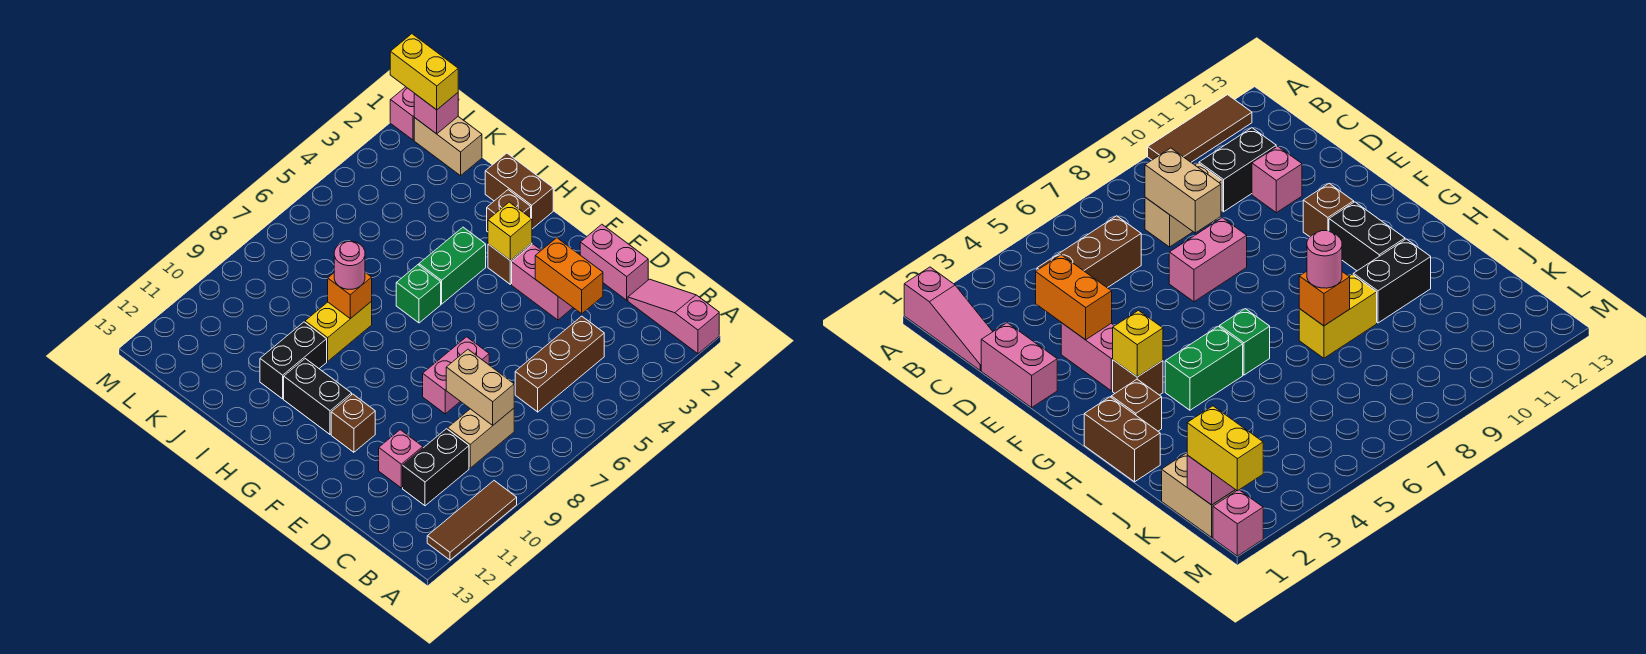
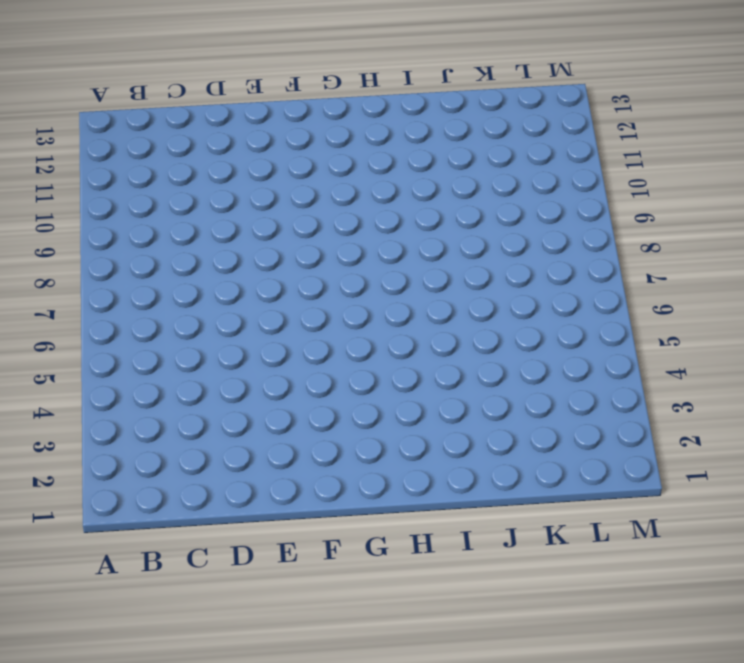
none -> pink slope A1:C1 level 1 top A
none -> brown tile A10:A12 level 1
none -> brown brick C4:C6 level 1

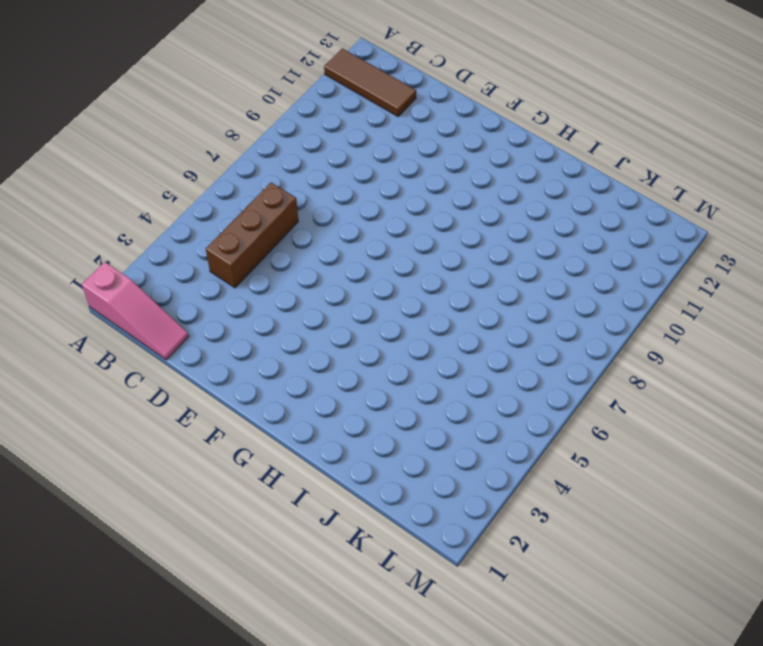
brown tile A12:C12 level 1 -> brown tile A10:A12 level 1
none -> tan brick C8:C9 level 1
none -> black brick C10:C11 level 1
none -> pink brick D1:E1 level 1

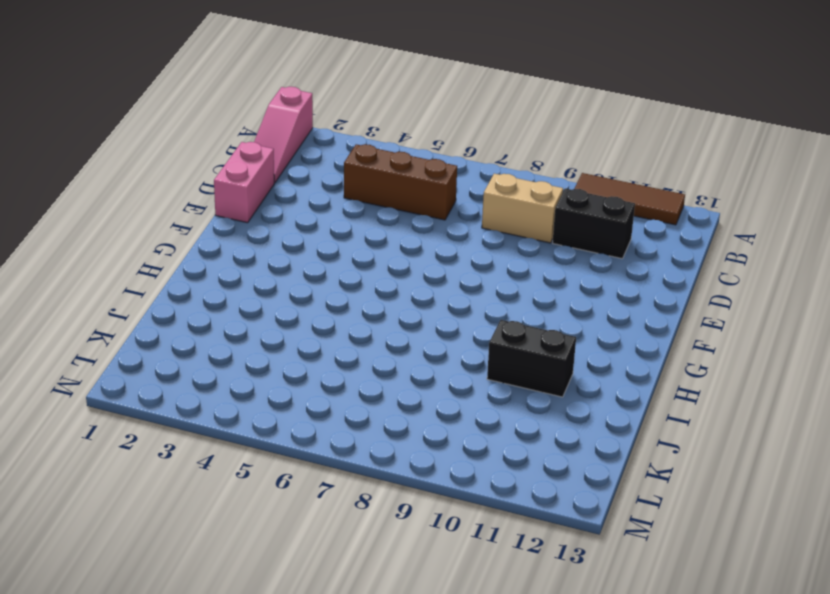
none -> pink brick D11 level 1
none -> pink brick E3:F3 level 1
none -> pink brick E7:E8 level 1

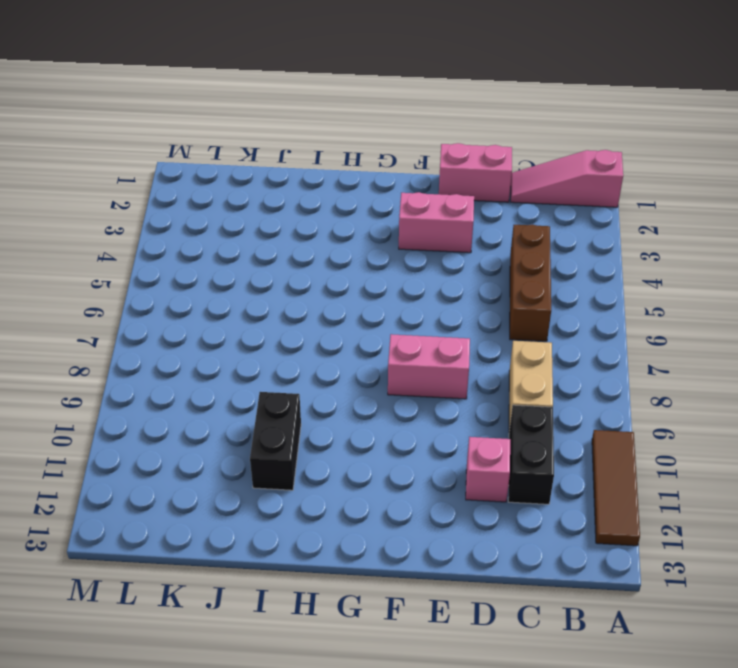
pink brick E8:F8 level 1 -> pink brick E7:E8 level 1
none -> brown brick F11 level 1
none -> brown brick G3 level 1
none -> black brick G11:H11 level 1

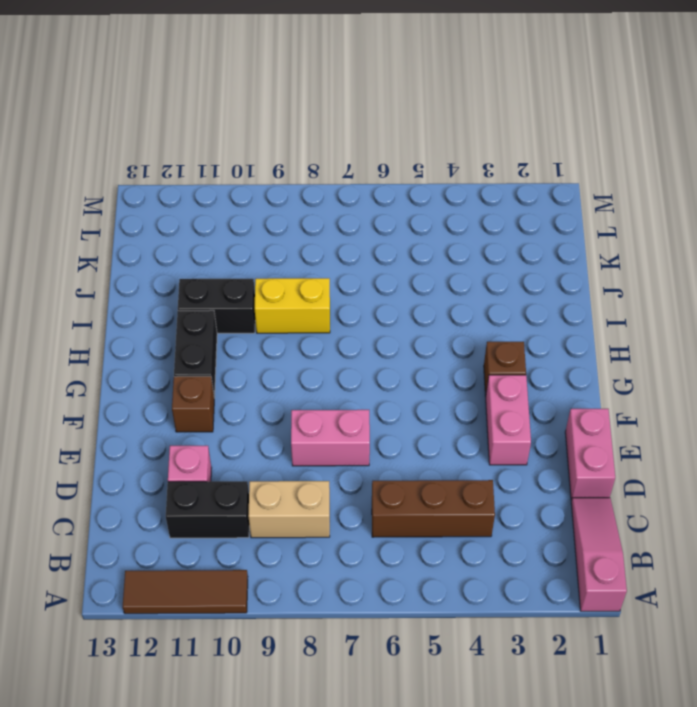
none -> brown brick H1:I1 level 1
none -> brown brick H2 level 1
none -> green brick H4:H5 level 1

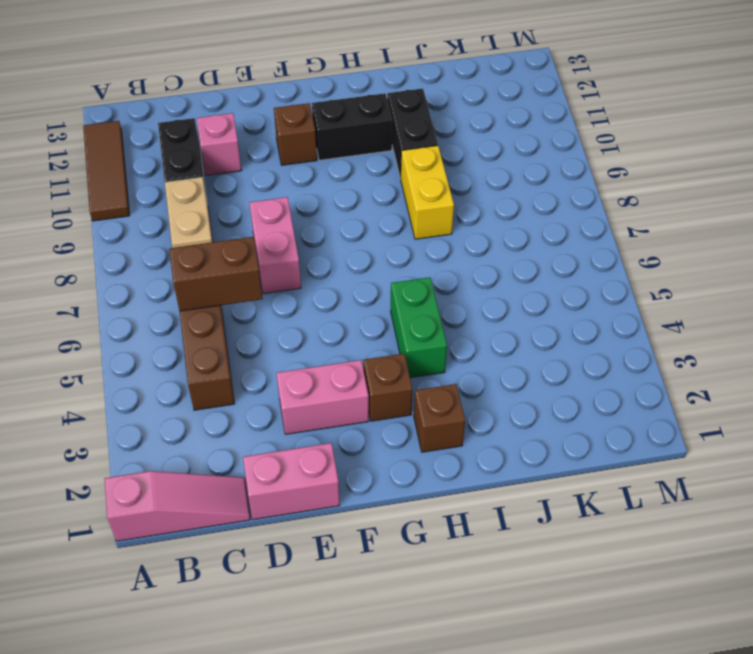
brown brick C6:D6 level 2 -> brown brick H1:I1 level 1
none -> green brick H6 level 1
none -> tan brick K1:L1 level 1
none -> pink brick M1 level 1

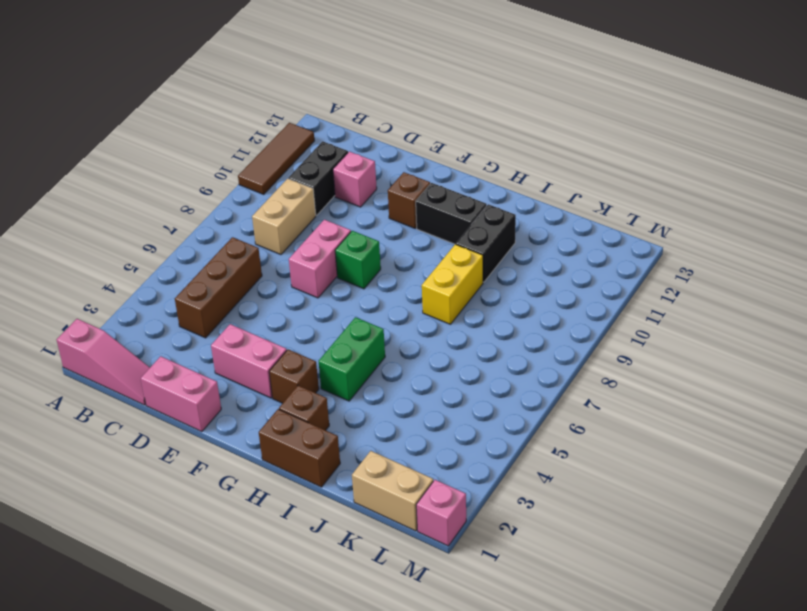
green brick F8 level 1 -> green brick H6 level 1
none -> tan brick C8:D8 level 2
none -> orange brick D3:E3 level 2
none -> yellow brick G3 level 2

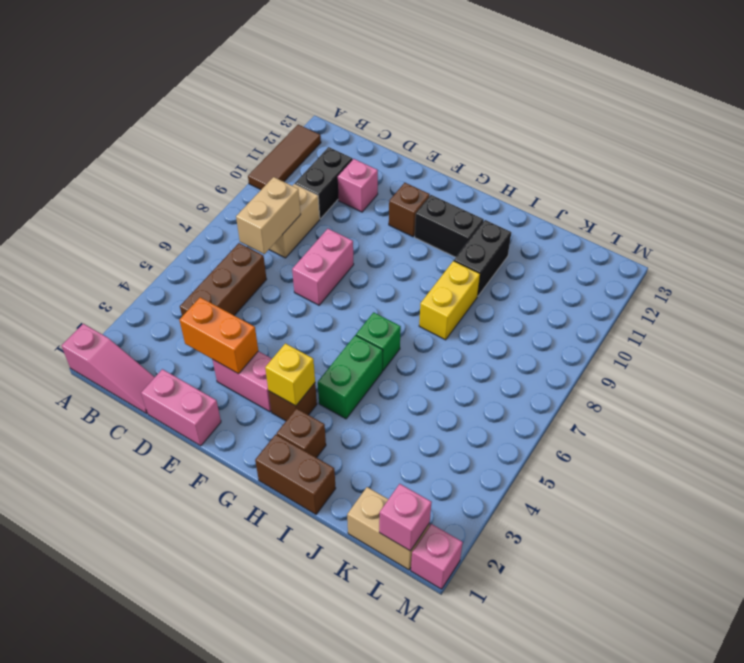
tan brick C7:C8 level 2 -> tan brick C8:D8 level 2
none -> orange brick I8 level 2
none -> pink round brick I8 level 3
none -> yellow brick L1:M1 level 3

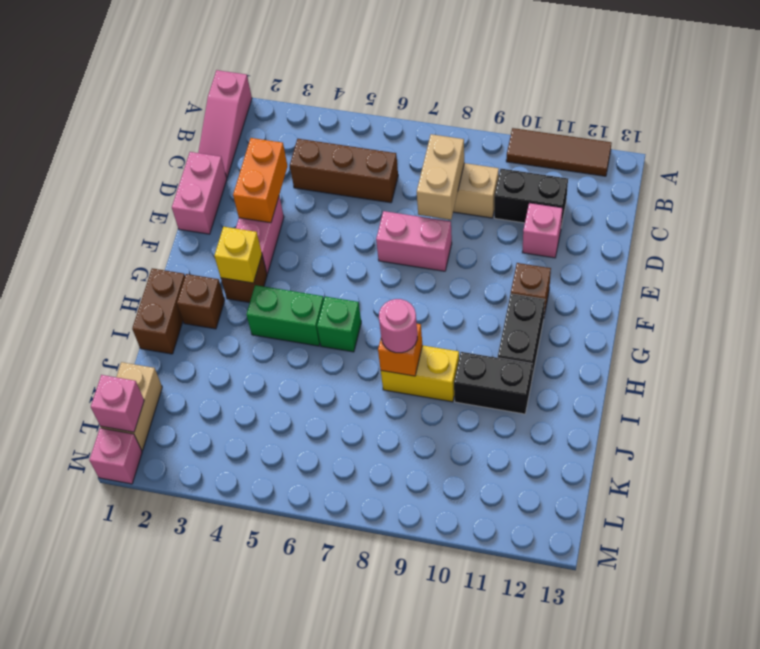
none -> yellow brick L1:M1 level 3

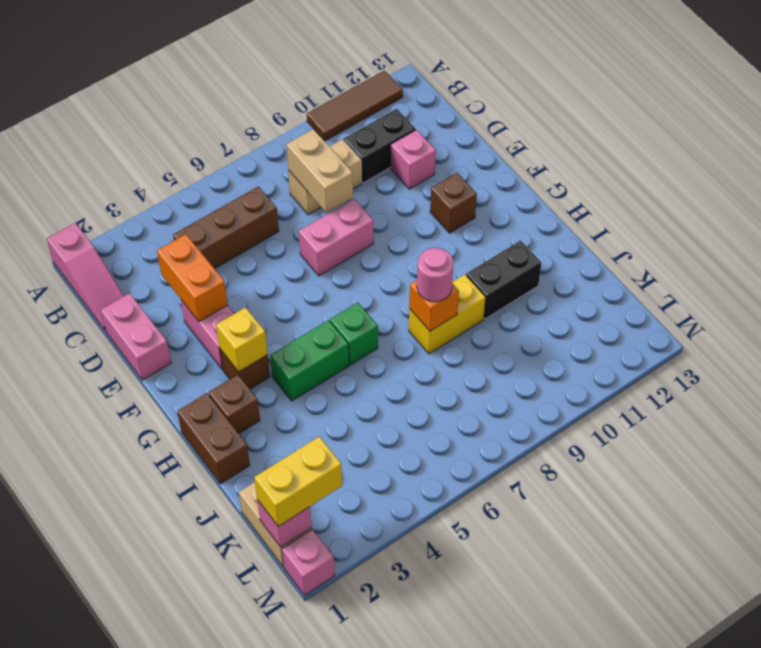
yellow brick L1:L2 level 3 -> yellow brick L1:M1 level 3
none -> black brick G11:H11 level 1

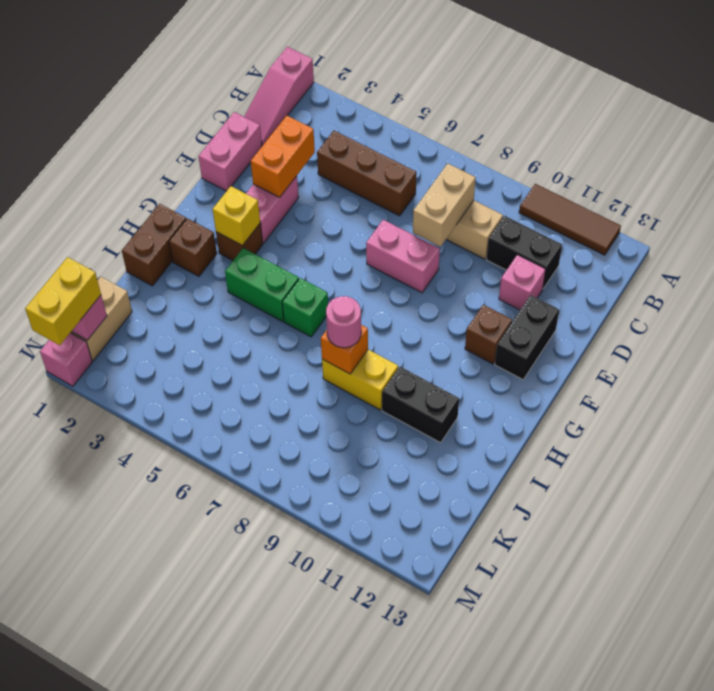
black brick E12:F12 level 1 -> black brick G11:H11 level 1

